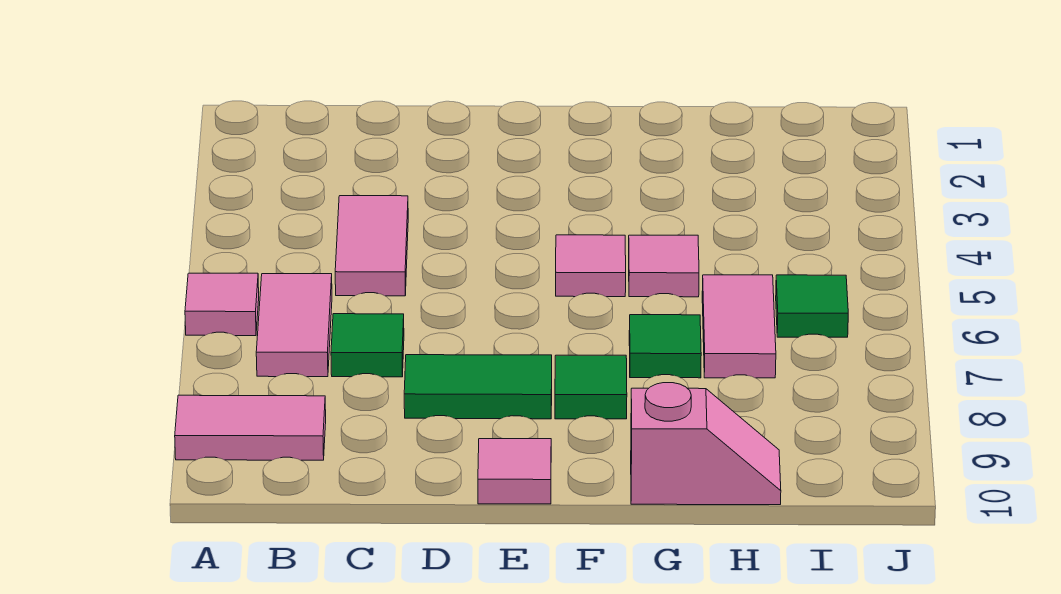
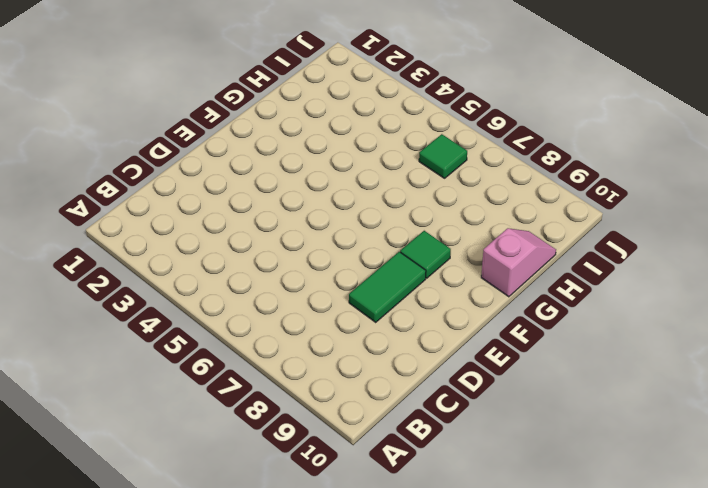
none -> pink tile A6 level 1
none -> pink tile A9:B9 level 1
none -> pink tile B6:B7 level 1

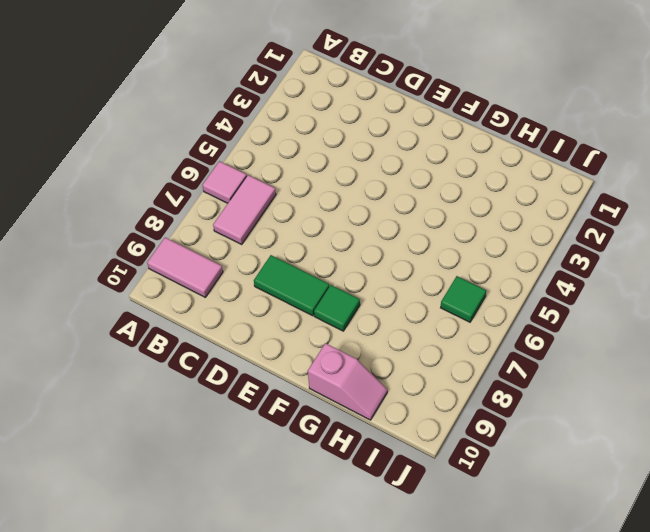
none -> pink tile C4:C5 level 1
none -> green tile C7 level 1
none -> pink tile E10 level 1

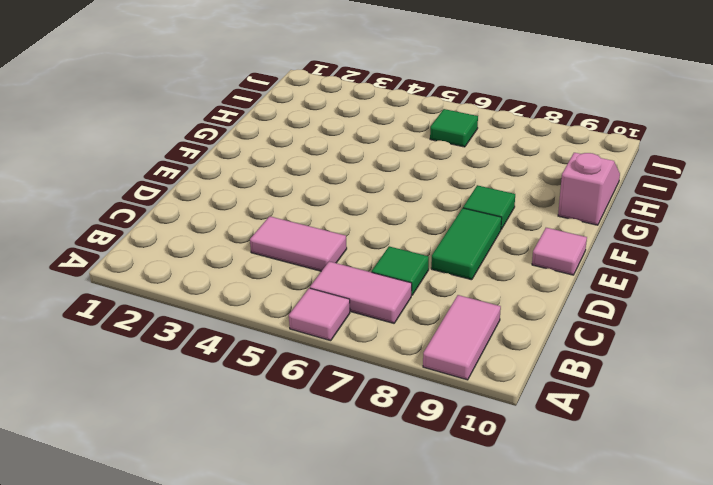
none -> pink tile F5 level 1
none -> pink tile G5 level 1
none -> green tile G7 level 1

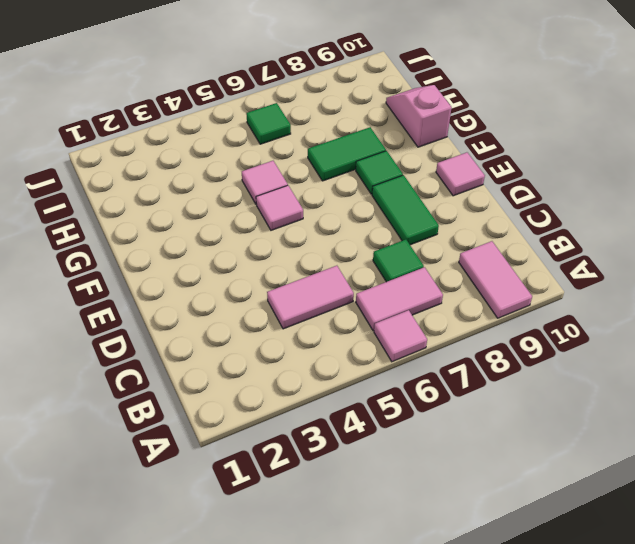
green tile G7:G8 level 1 -> green tile G7 level 1
none -> pink tile H6:H7 level 1

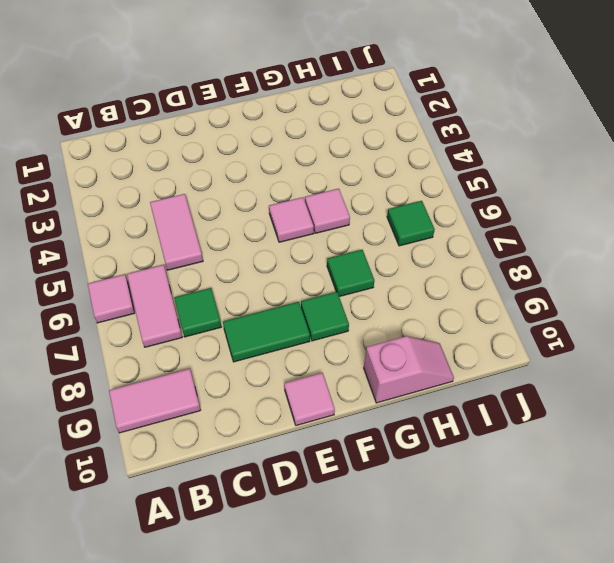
none -> pink tile H6:H7 level 1

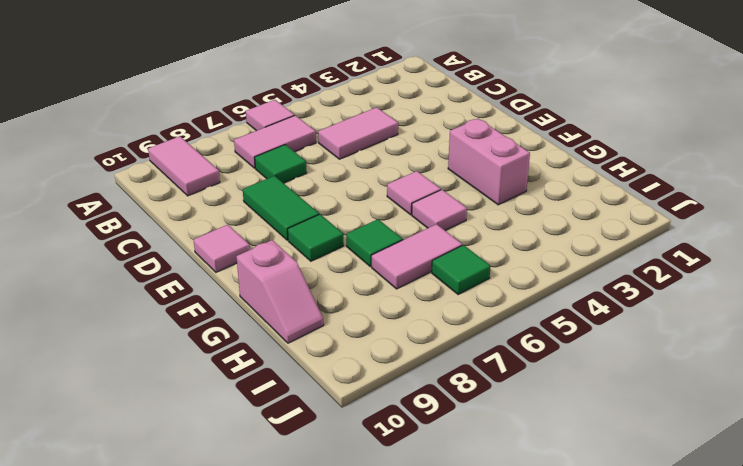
pink brick F3:G3 level 1 -> none

